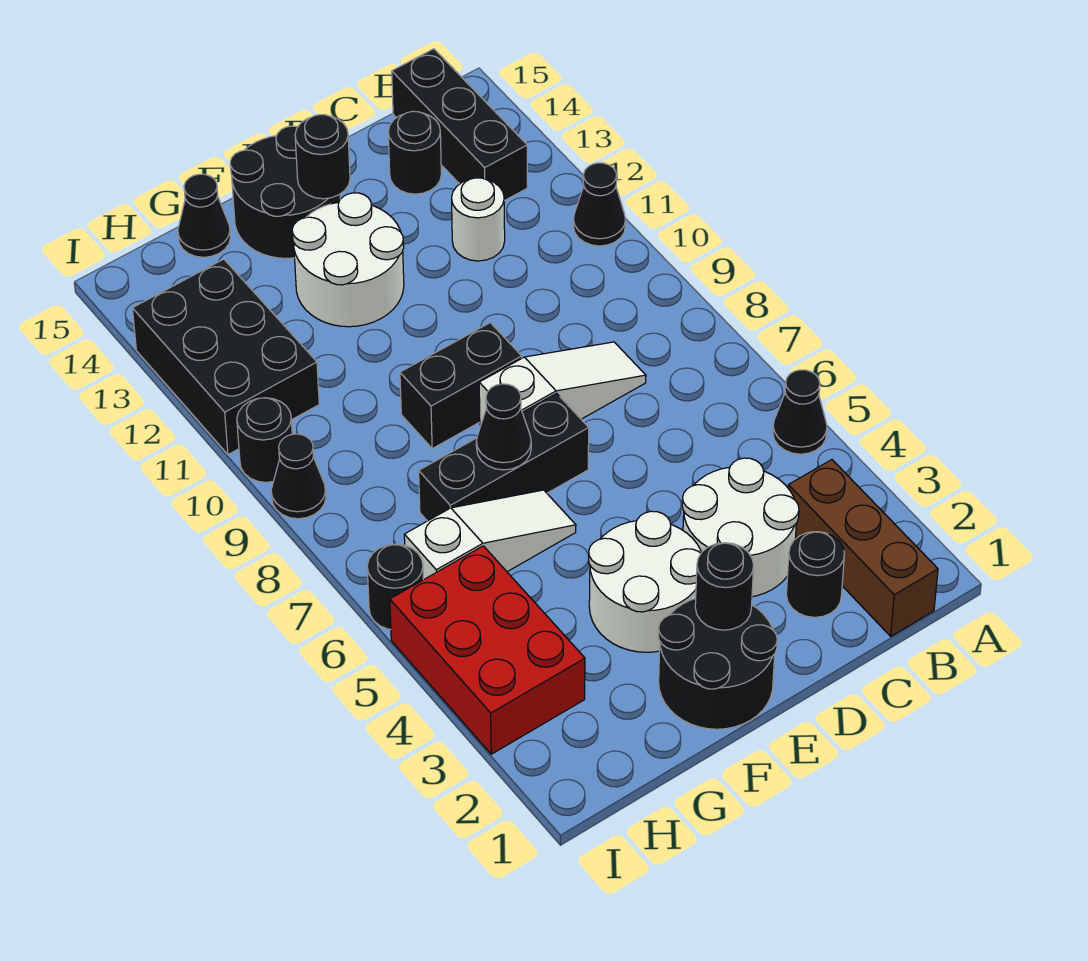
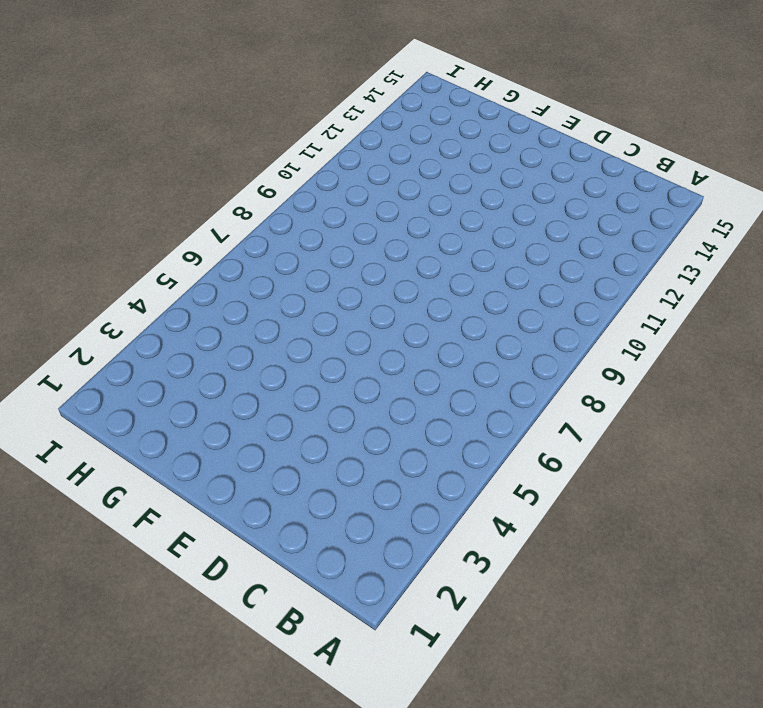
none -> black cone A5 level 1
none -> black cone A11 level 1
none -> brown brick B1:B3 level 1

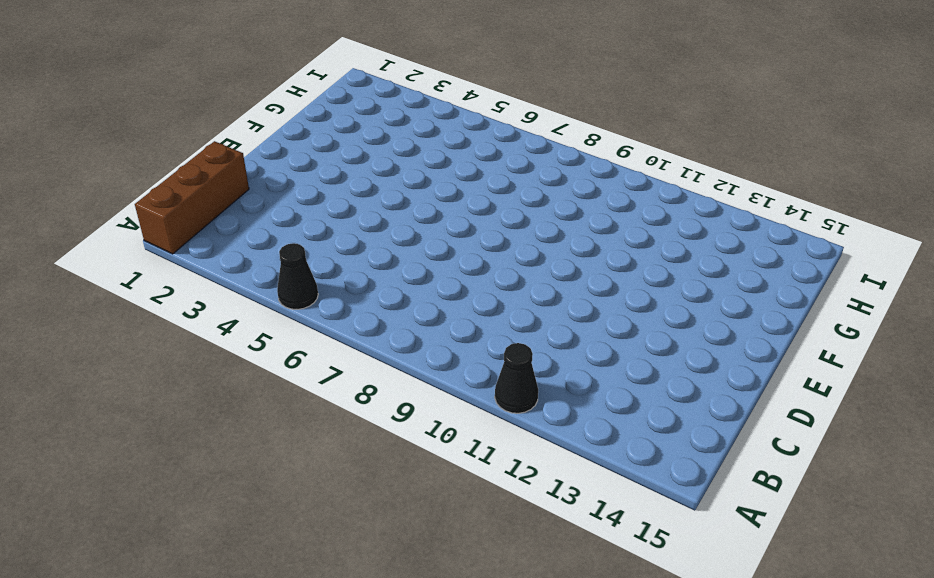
brown brick A1:C1 level 1 -> brown brick B1:B3 level 1
none -> black brick B13:B15 level 1
none -> black round brick C2 level 1
none -> white round brick C3:D4 level 1

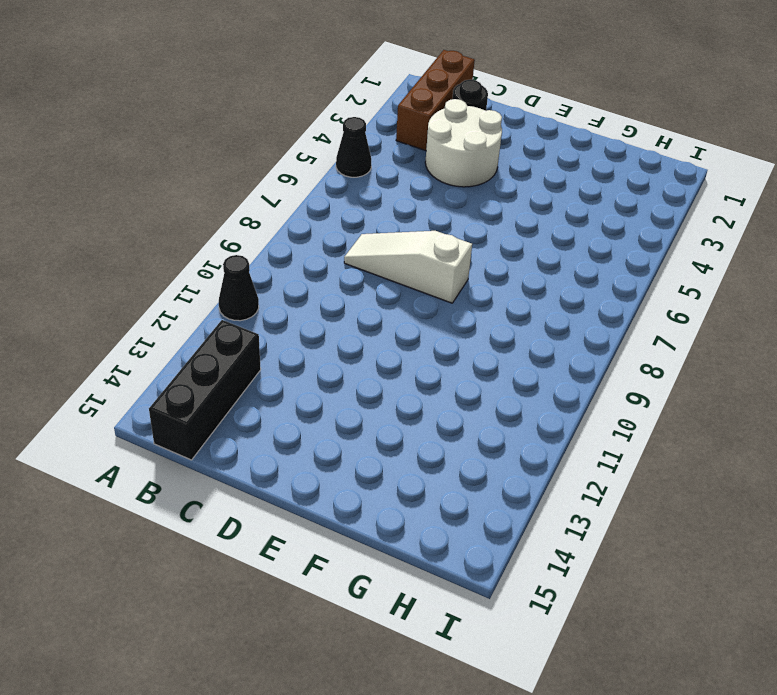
none -> white round brick C12 level 1
none -> black round brick C14 level 1
none -> black round brick E1:F2 level 1

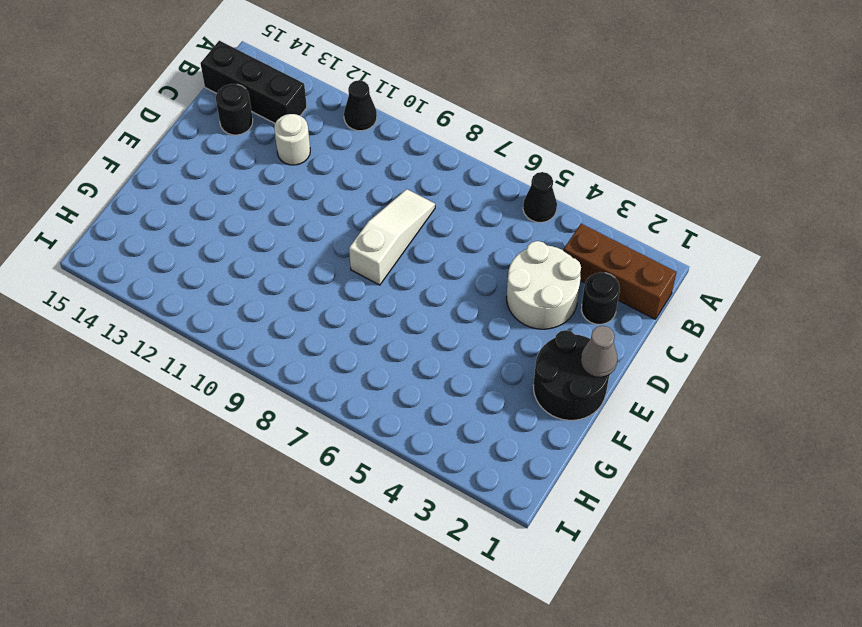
grey cone E1 level 2 -> none
none -> white round brick E3:F4 level 1
none -> black brick E7:G7 level 1
none -> black brick E9:F9 level 1

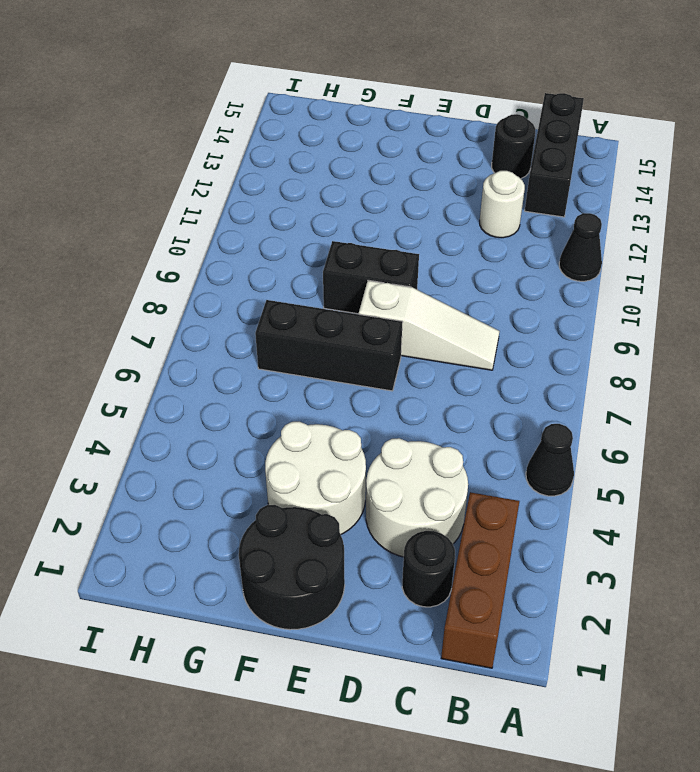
none -> white round brick E12:F13 level 1
none -> black round brick E14:F15 level 1
none -> white slope F6:H6 level 1 top H

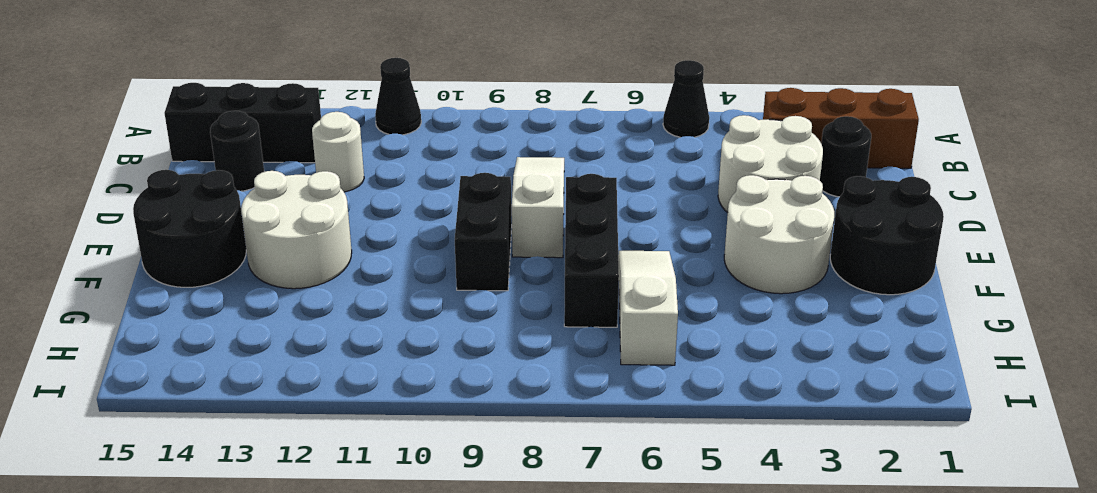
none -> black cone G15 level 1
none -> red brick H3:I5 level 1
none -> black brick H11:I13 level 1

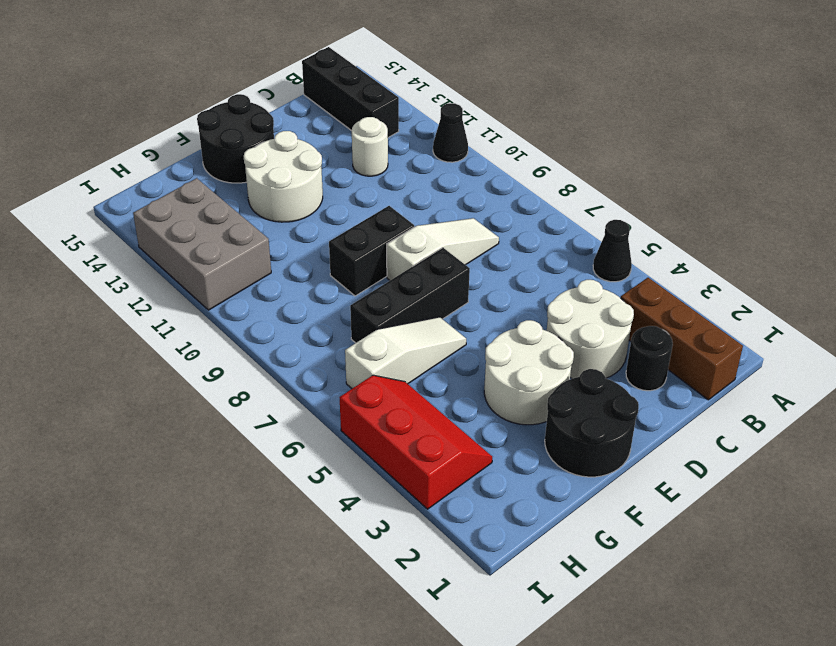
red slope H3:I5 level 1 top I -> red brick H3:I5 level 1
grey brick H11:I13 level 1 -> black brick H11:I13 level 1
none -> black round brick C14 level 1
none -> black cone G15 level 1
none -> black round brick I6 level 1

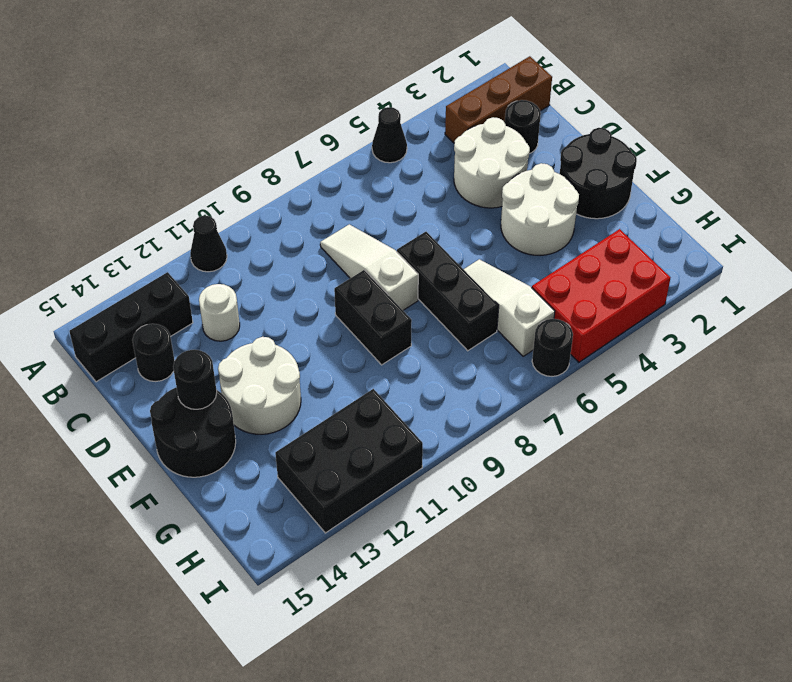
none -> black cone G15 level 1
none -> black cone I9 level 1
none -> black round brick I10 level 1

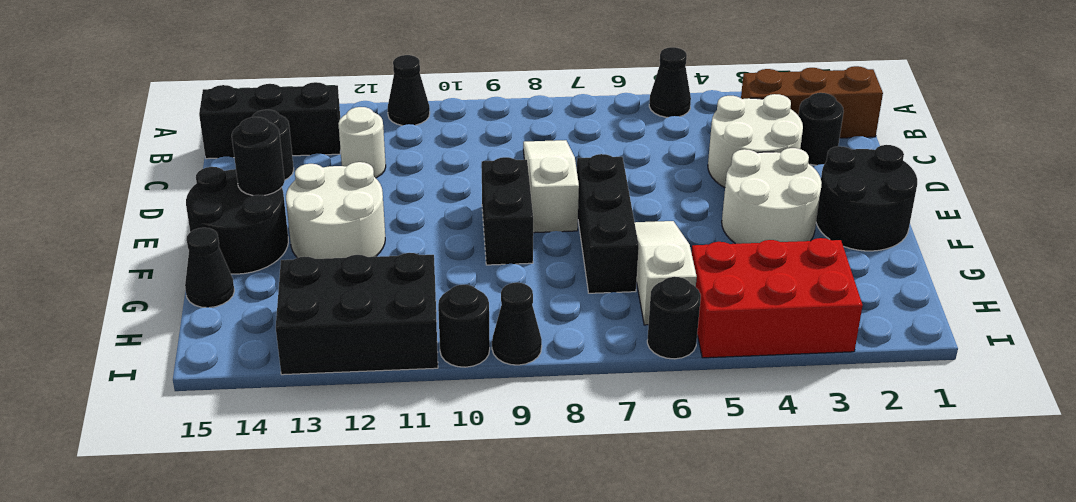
none -> black round brick E2 level 2
none -> black cone F7 level 2

